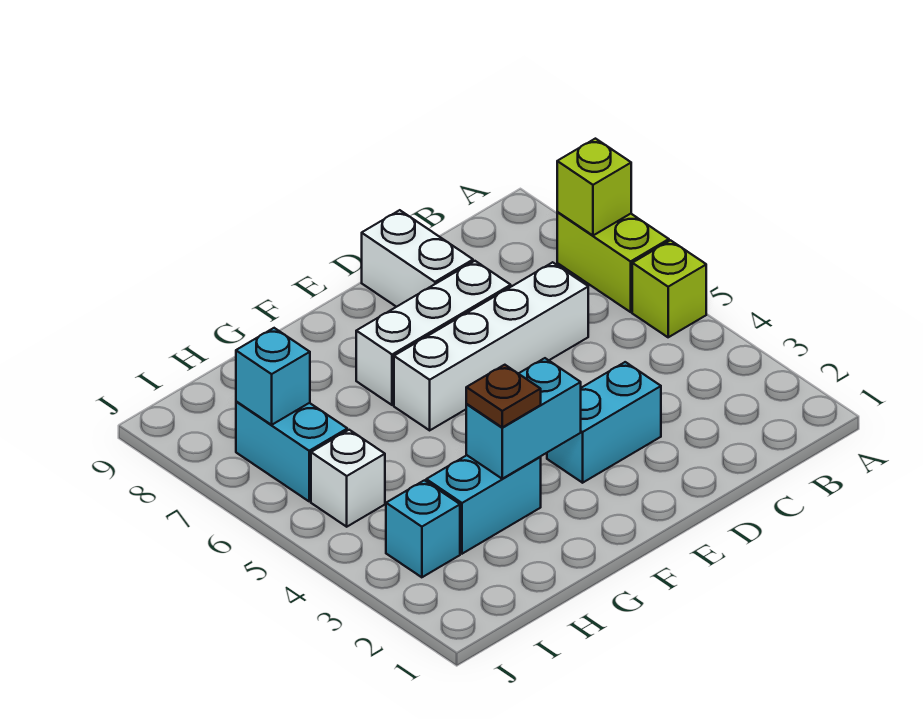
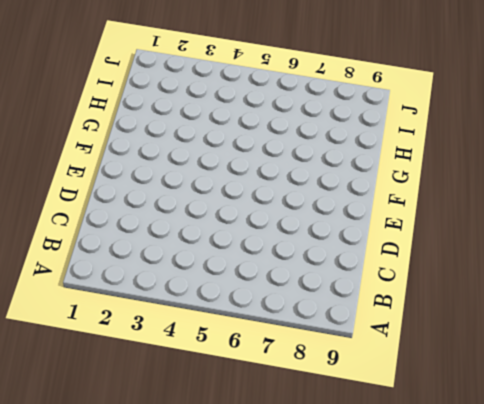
none -> lime brick A5 level 1
none -> lime brick A6:A7 level 1
none -> white brick C6:F6 level 1

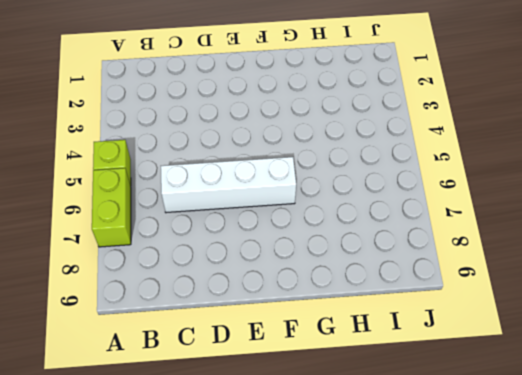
none -> cyan brick D3:E3 level 1
none -> white brick D7:F7 level 1
none -> white brick D8:D9 level 1

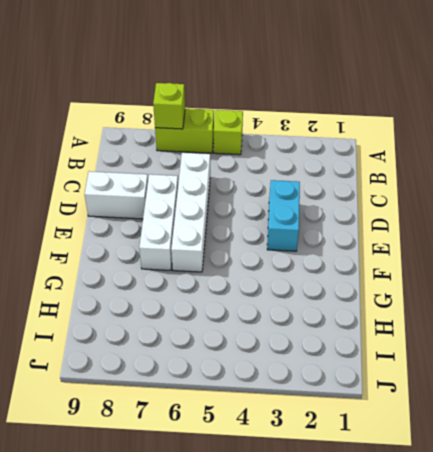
none -> cyan brick G3:H3 level 1
none -> cyan brick I3 level 1
none -> white brick I5 level 1

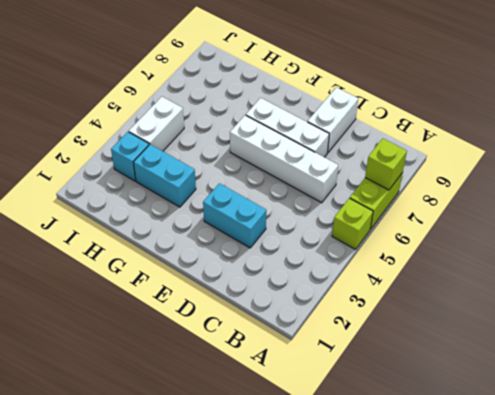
white brick I4:I5 level 1 -> white brick I5 level 1
none -> cyan brick I6:I7 level 1
none -> cyan brick F3:G3 level 2
none -> cyan brick I7 level 2

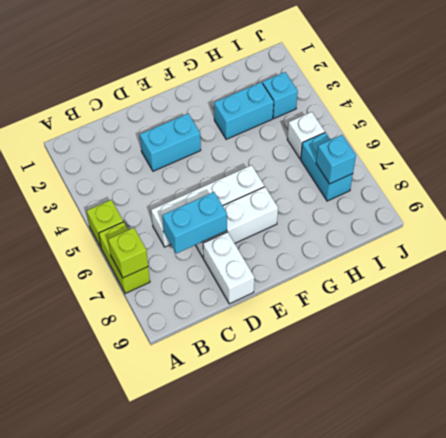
cyan brick C7:D7 level 2 -> cyan brick F3:G3 level 2
none -> brown plate G3 level 3

